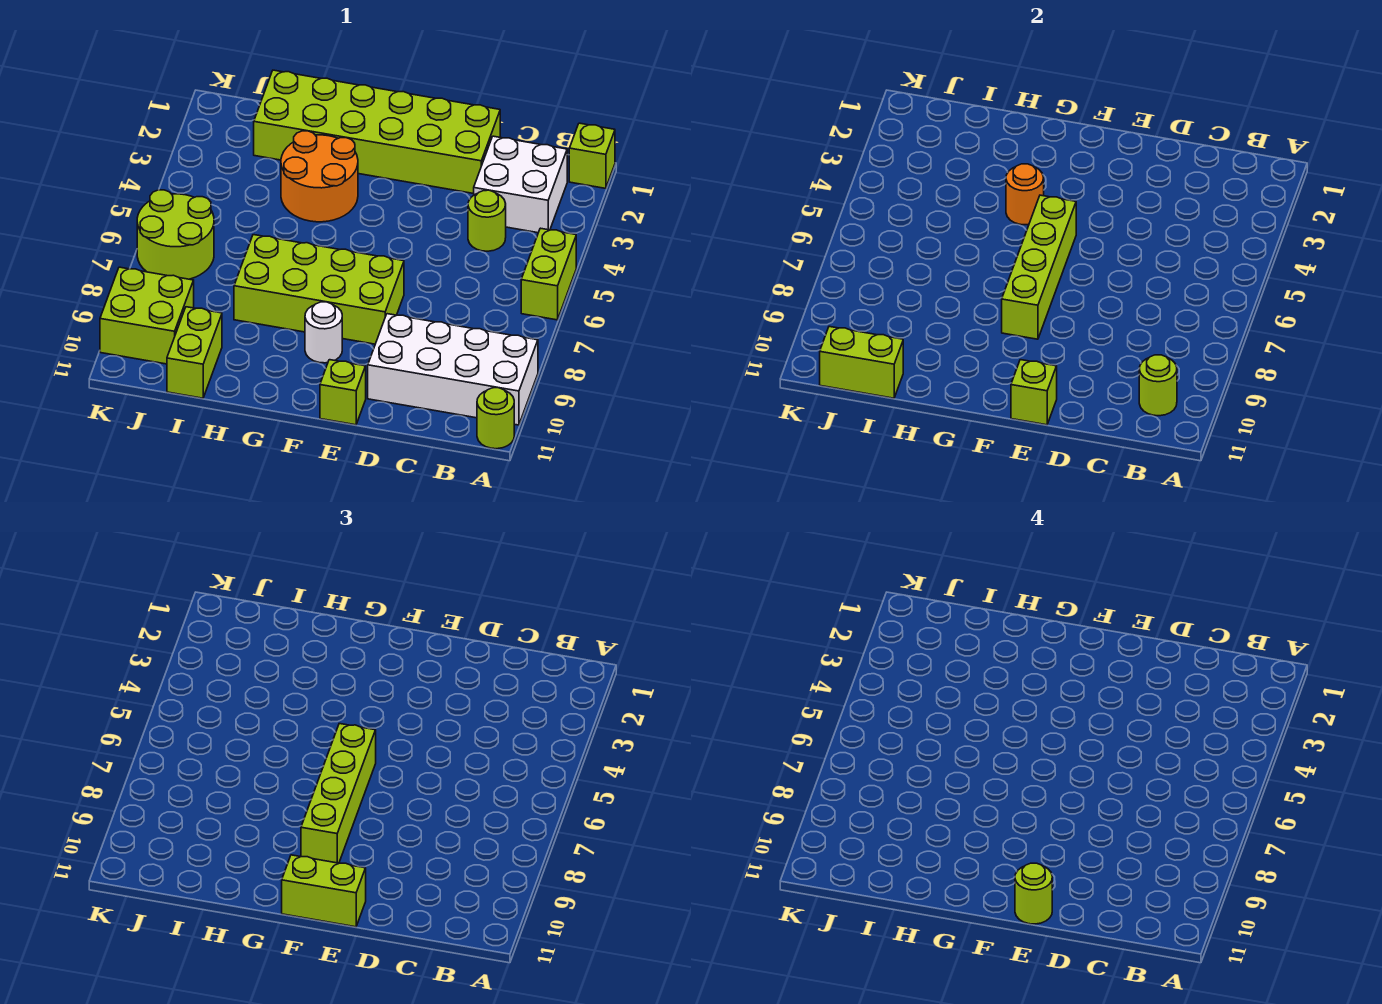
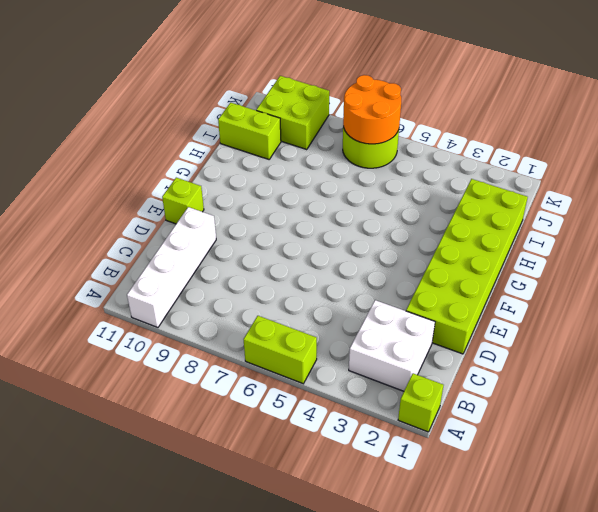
white brick A10:D10 level 1 -> white brick A9:D10 level 1
orange round brick J6:K7 level 2 -> orange round brick G3:H4 level 1
none -> lime round brick A11 level 1
none -> lime round brick C4 level 1
none -> lime brick E7:H8 level 1

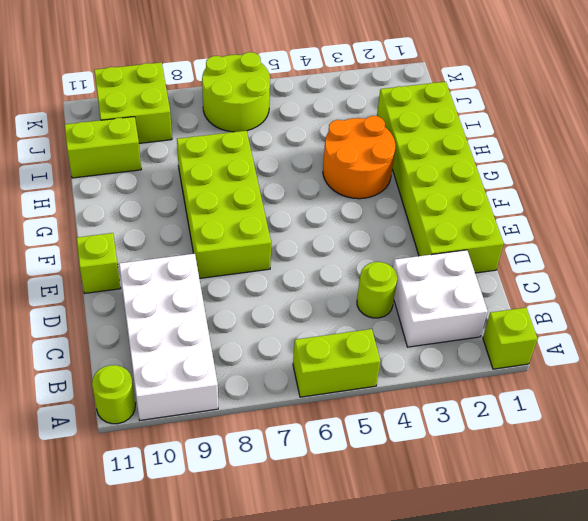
none -> white round brick F9 level 1
none -> lime round brick B10 level 2
none -> lime brick E11 level 2

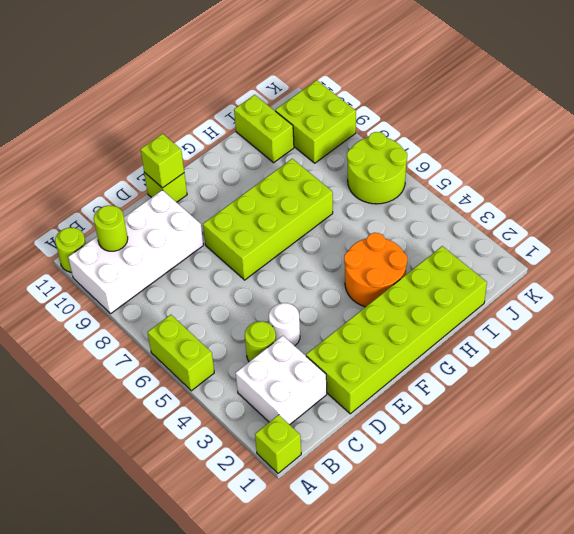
white round brick D4 level 1 -> white round brick F9 level 1
none -> lime brick F5:F8 level 2
none -> orange round brick G4 level 2
none -> lime brick I11:J11 level 2

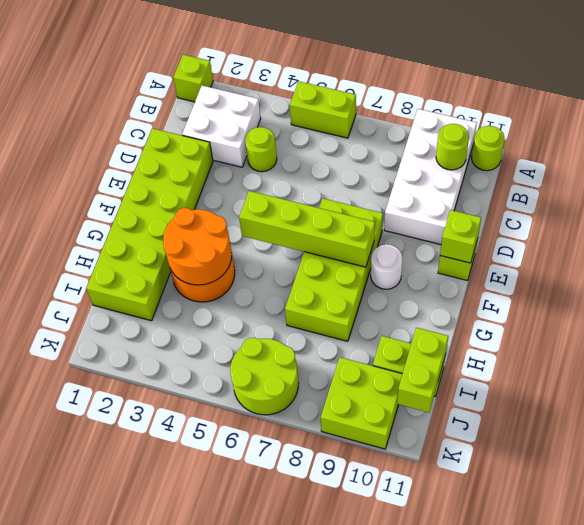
orange round brick G3:H4 level 2 -> orange round brick G4 level 2
none -> lime brick E11:F11 level 3
none -> lime brick F6:F9 level 3
none -> lime round brick E11 level 4

